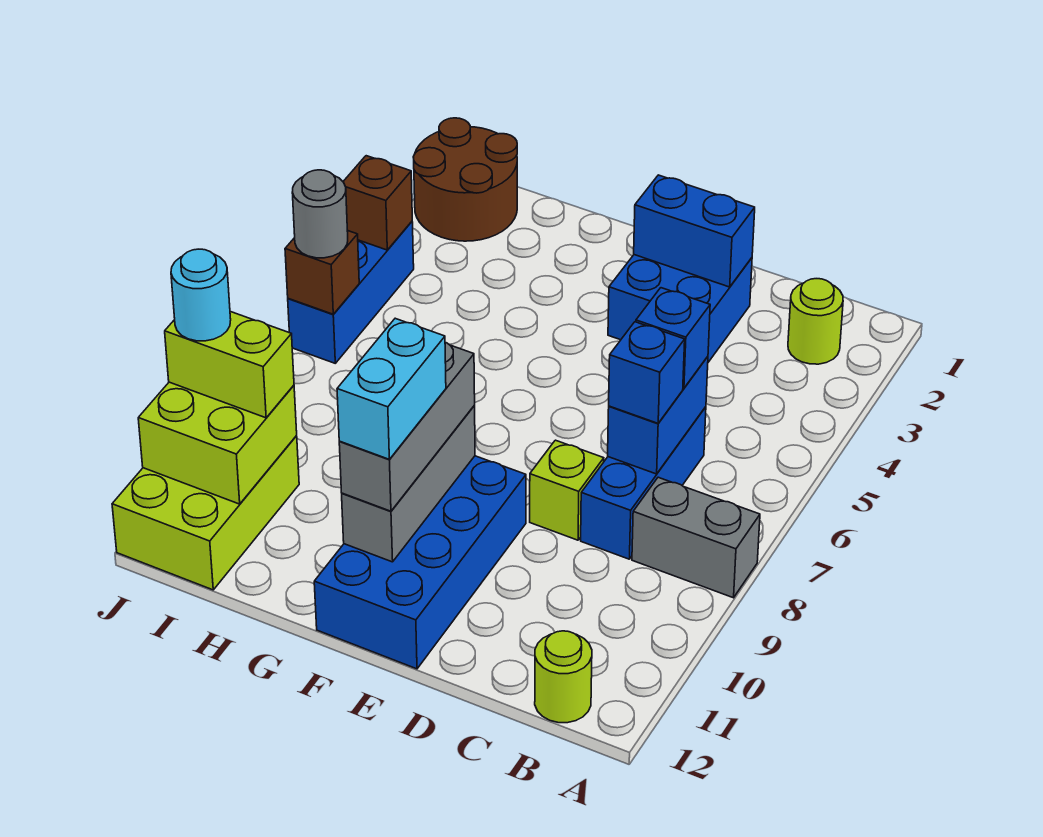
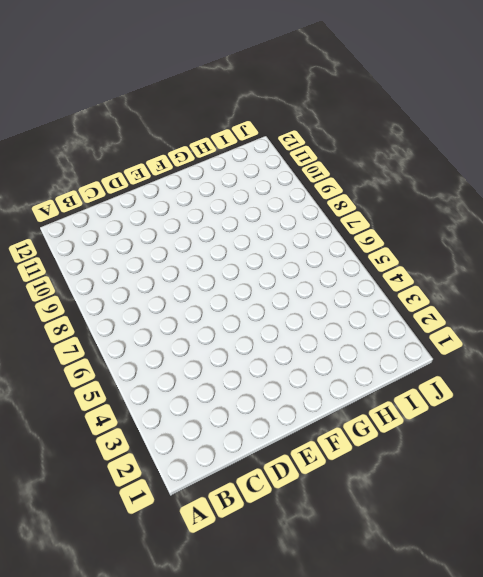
none -> grey brick A8:B8 level 1
none -> lime round brick B2 level 1
none -> lime round brick B12 level 1

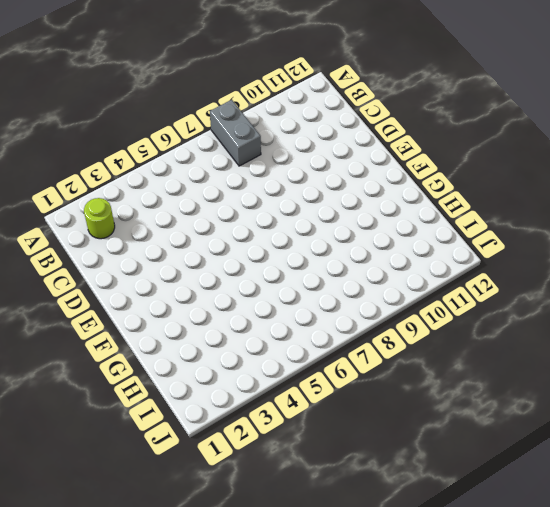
none -> lime round brick B12 level 1
none -> blue brick C6:C8 level 1
none -> blue brick D2:E3 level 1

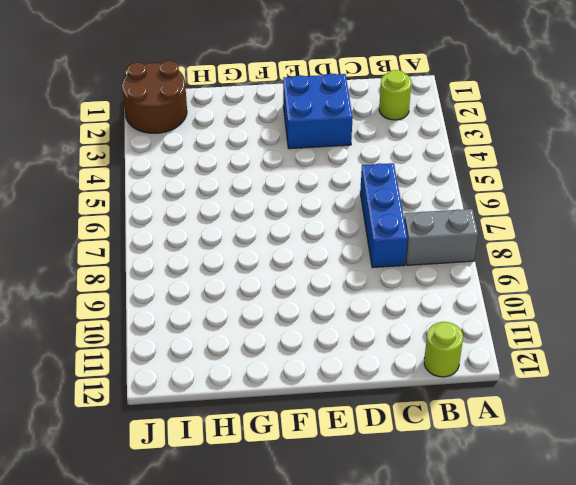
none -> lime brick D8 level 1
none -> blue brick E9:F12 level 1
none -> lime brick I10:J12 level 1

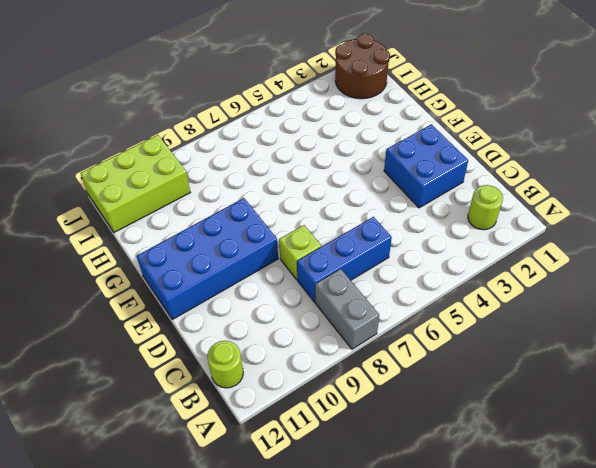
none -> blue brick J4:J6 level 1
none -> blue brick C6:C7 level 2
none -> blue brick D2:E2 level 2

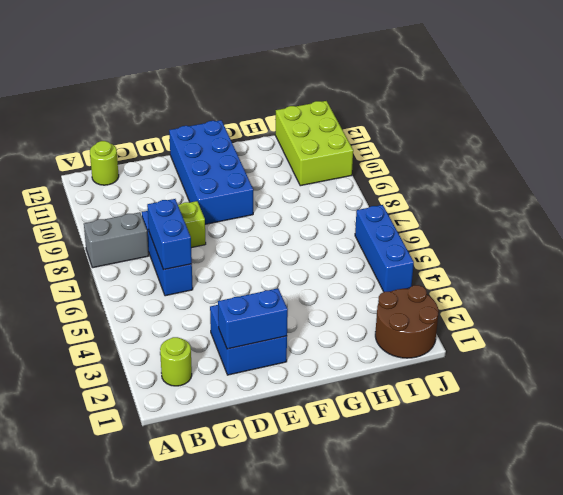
none -> grey brick F9:F11 level 2
none -> lime brick I10:J11 level 2
none -> brown brick J4 level 2

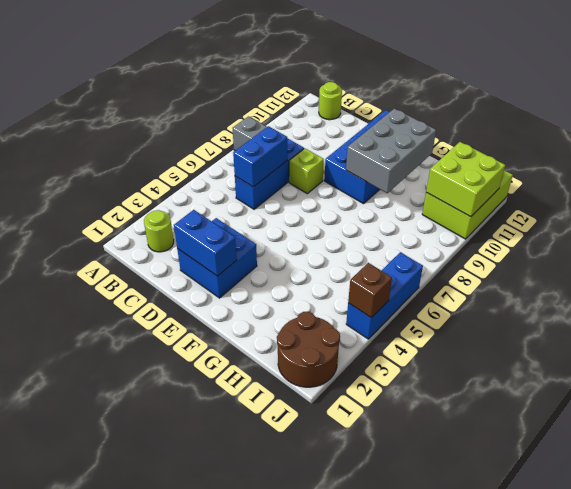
grey brick F9:G11 level 2 -> grey brick F9:F11 level 2
none -> brown brick J6 level 2
none -> blue brick C6 level 3
none -> blue brick C7 level 3

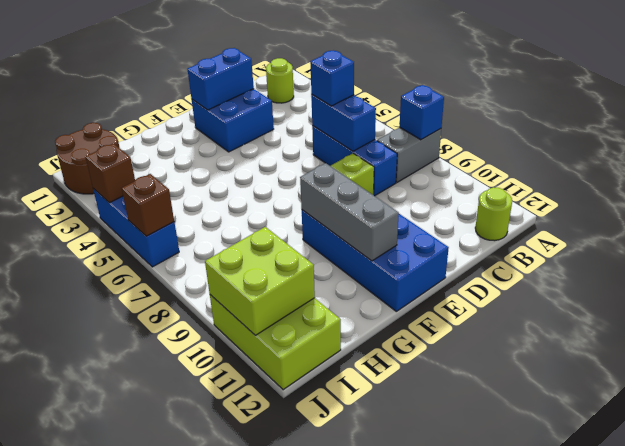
blue brick A8 level 2 -> blue brick C7 level 3
none -> grey brick F9:F11 level 3
none -> lime brick I10:J10 level 3
none -> grey round brick J6 level 3

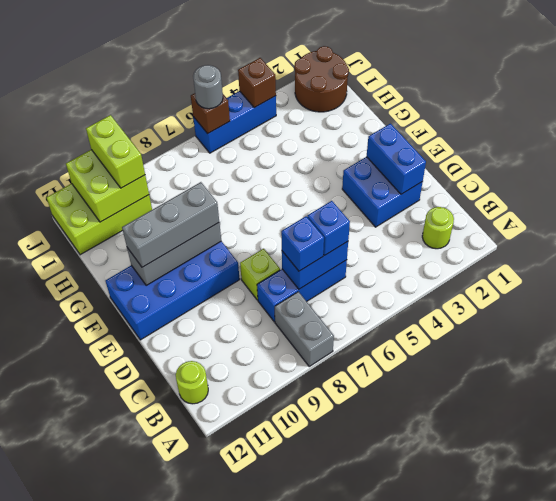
none -> cyan brick F10:F11 level 4
none -> cyan round brick J10 level 4

